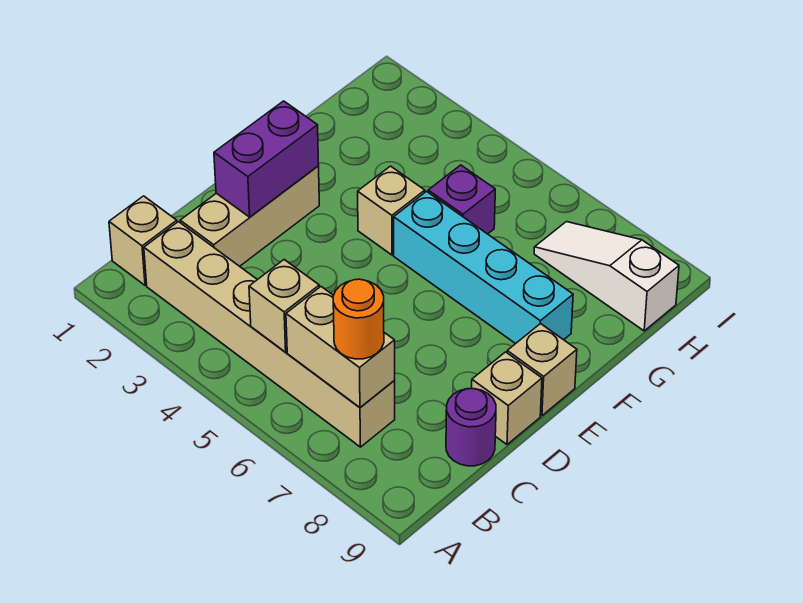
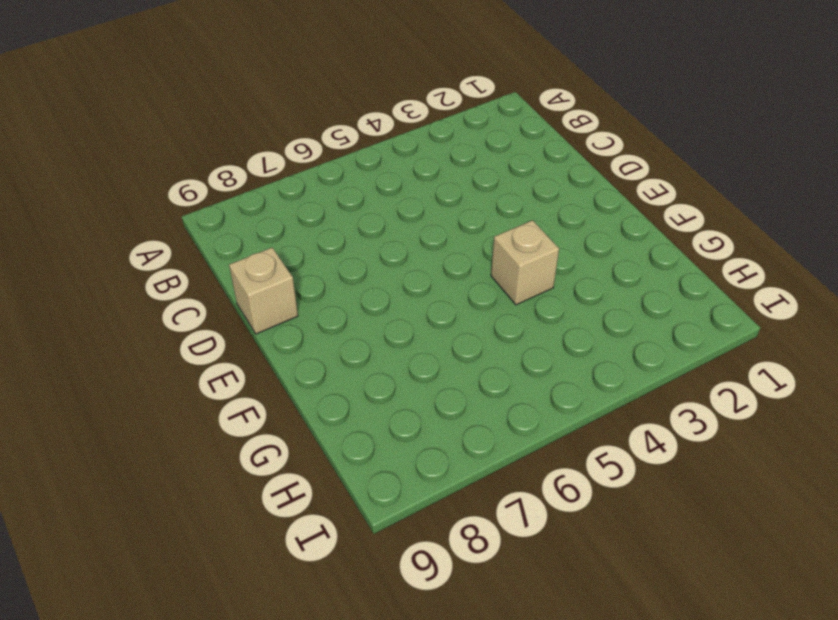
none -> tan brick B1 level 1
none -> tan brick B2:B7 level 1
none -> tan brick C2:E2 level 1

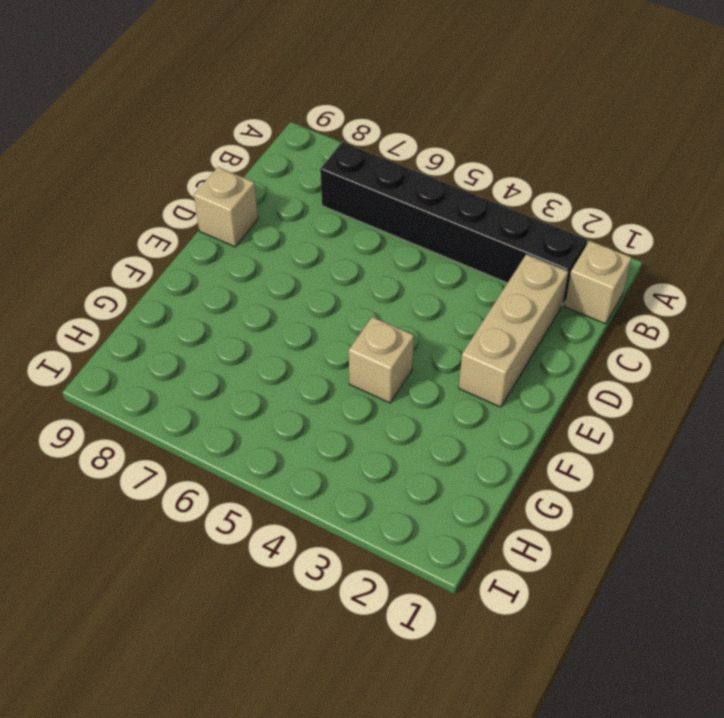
black brick B2:B7 level 1 -> tan brick B2:B7 level 1
none -> purple round brick C9 level 1
none -> tan brick E9 level 1
none -> cyan brick F5:F8 level 1

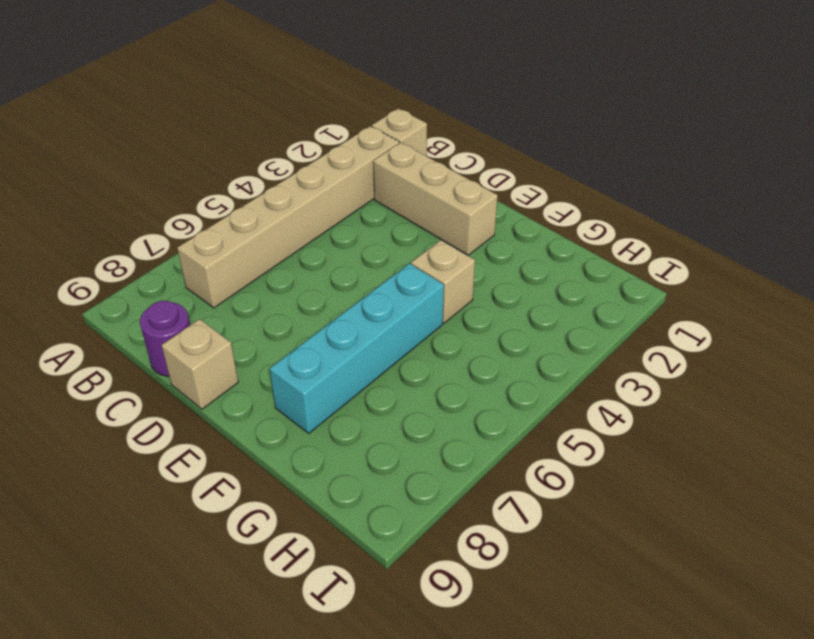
none -> tan brick E9 level 1
none -> purple brick G5 level 1
none -> white slope H7:H9 level 1 top 9

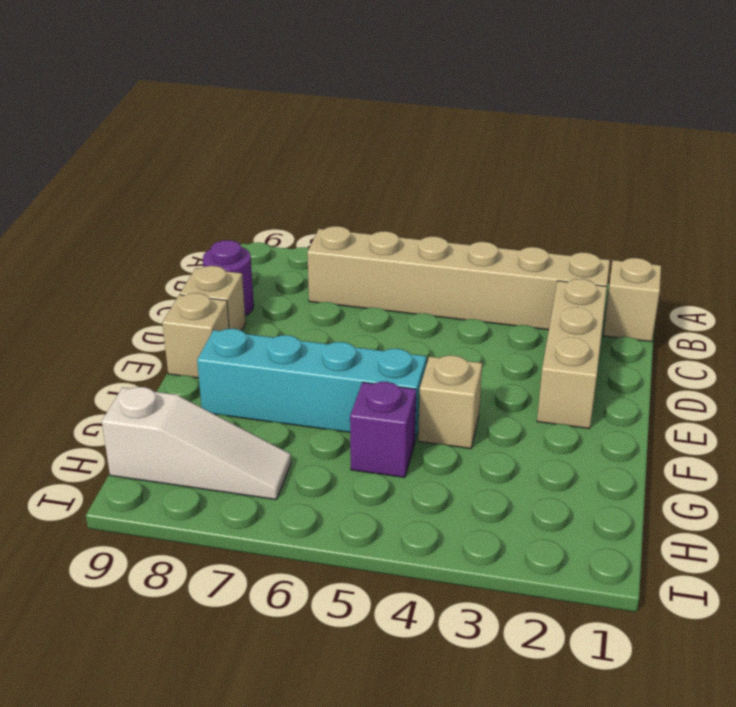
none -> tan brick B5 level 2
none -> tan brick B6:B7 level 2
none -> purple brick D2:E2 level 2

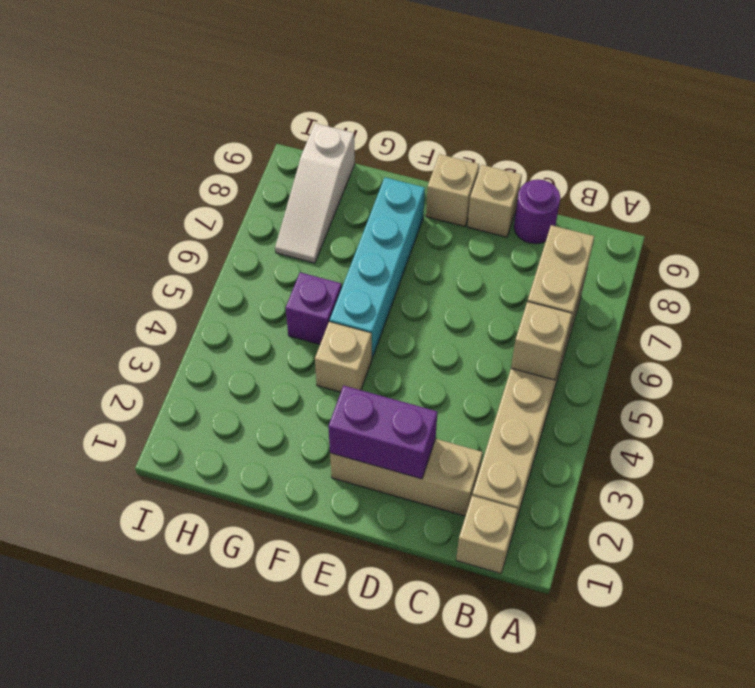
none -> orange round brick B7 level 3

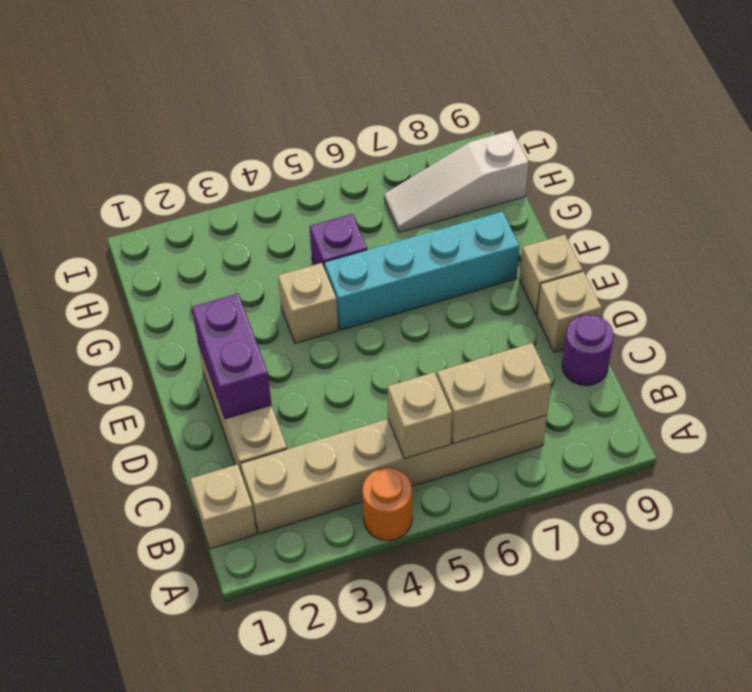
orange round brick A4 level 1 -> orange round brick B7 level 3

